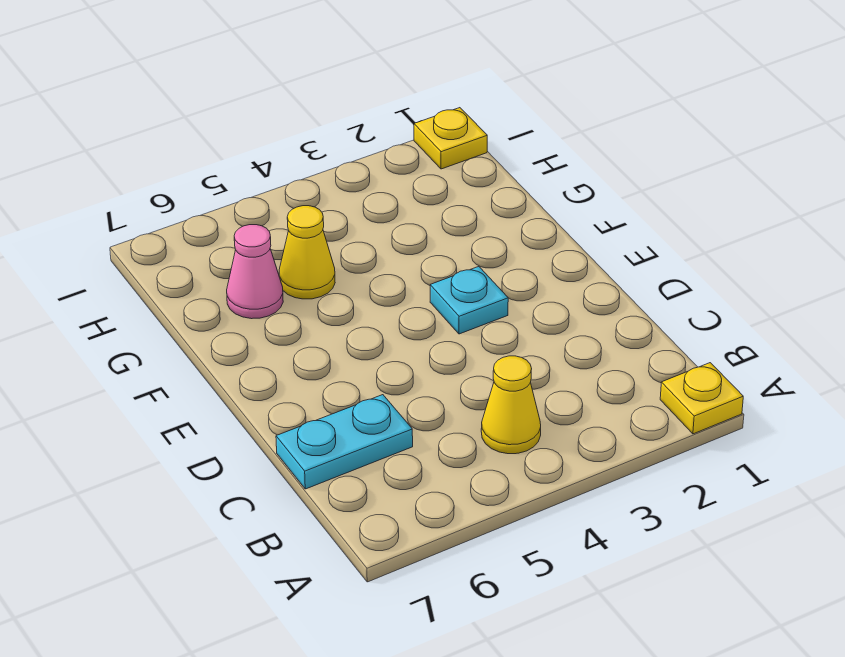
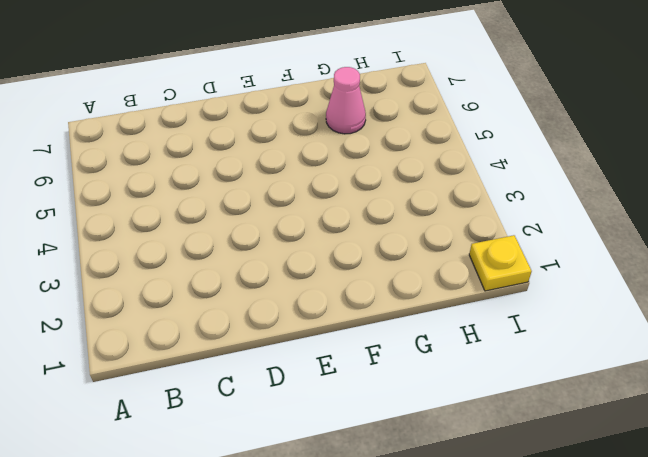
none -> yellow plate A1 level 1
none -> yellow cone B4 level 1

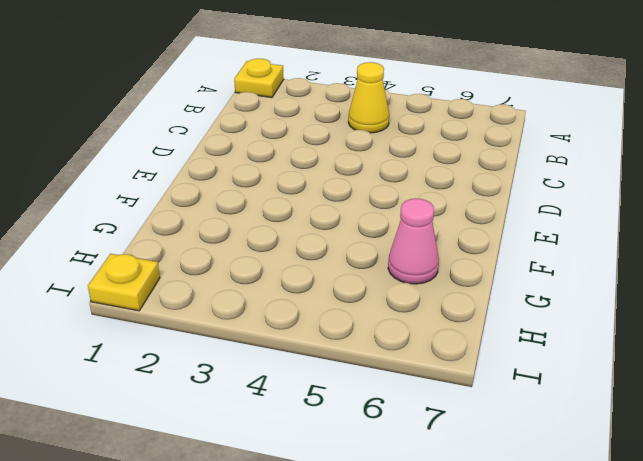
none -> cyan plate C6:C7 level 1
none -> cyan plate E3 level 1

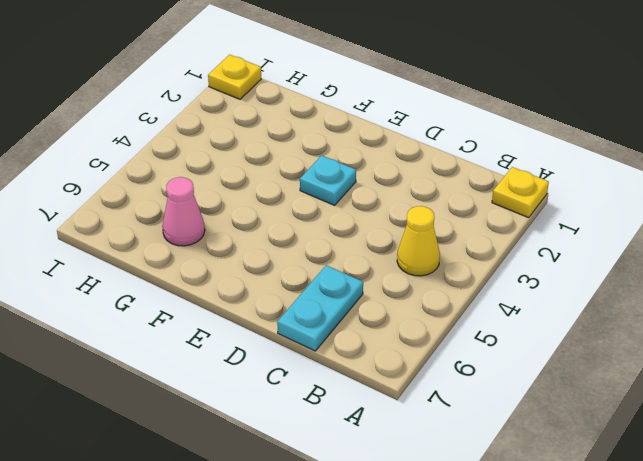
none -> yellow cone G5 level 1

